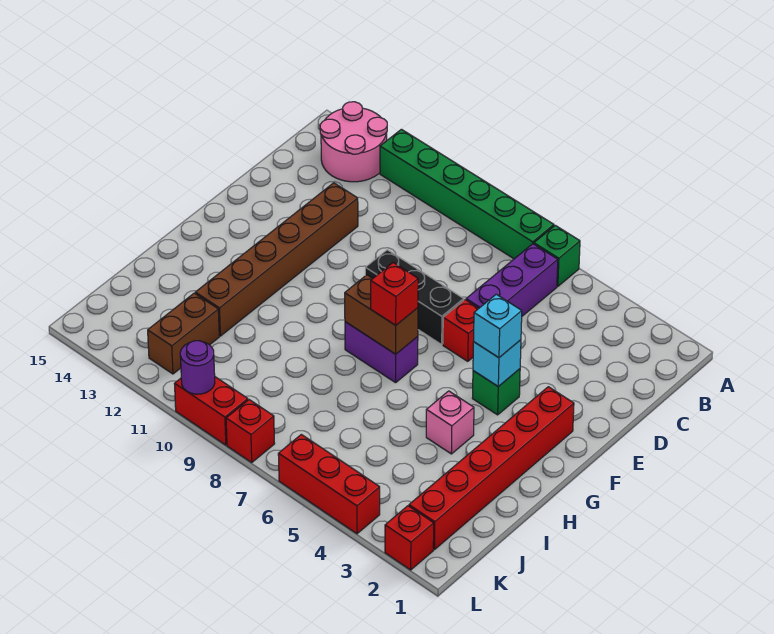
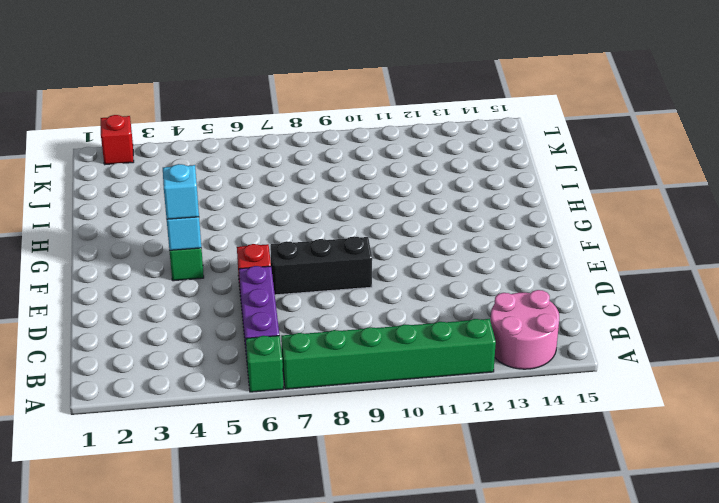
none -> brown brick D12:I12 level 1
none -> red brick F2:K2 level 1
none -> purple brick G7:G8 level 1

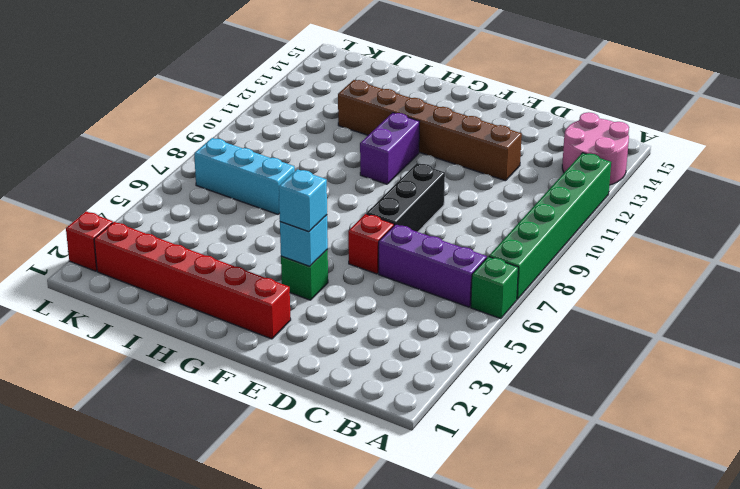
purple brick G10:G11 level 1 -> purple brick G7:G8 level 1
cyan brick I7:K7 level 1 -> none
none -> pink brick H4 level 1
none -> brown brick J12:K12 level 1
none -> red brick L4:L6 level 1

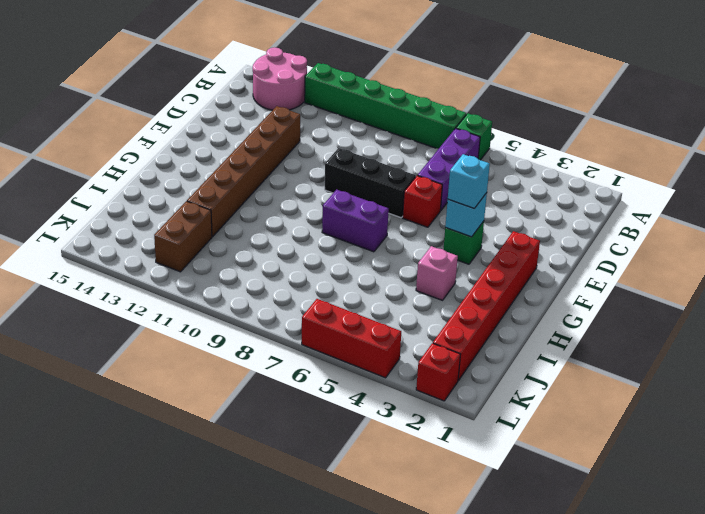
none -> red brick L8 level 1
none -> red brick L9:L10 level 1
none -> brown brick G7:G8 level 2

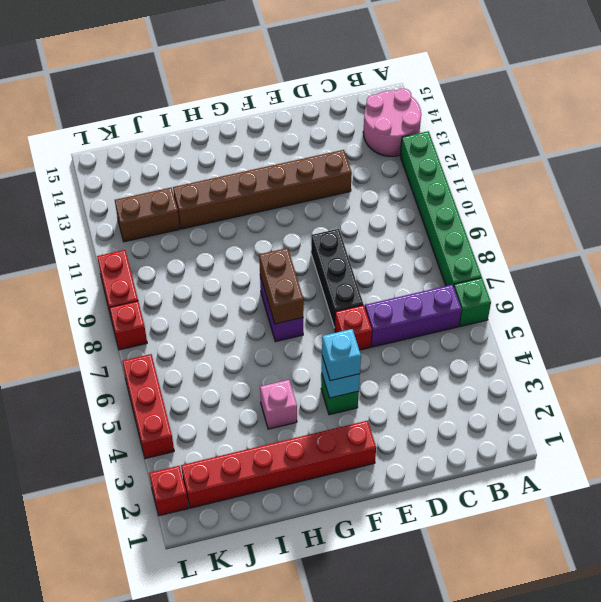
none -> purple round brick L10 level 2
none -> red brick G7 level 3

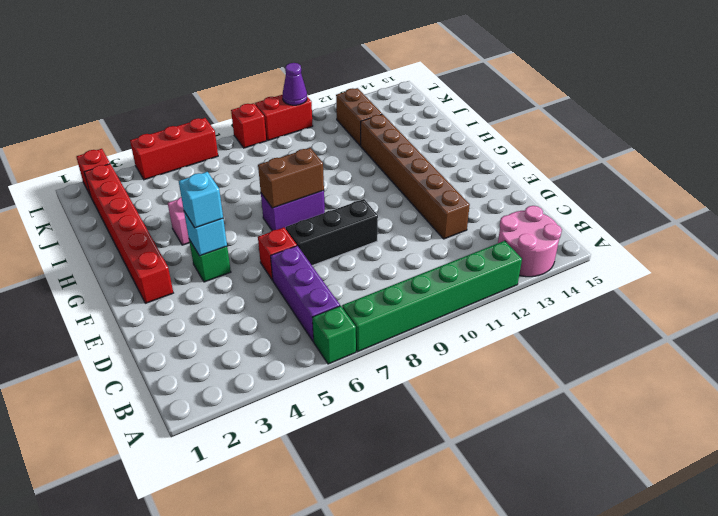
purple cone L10 level 2 -> purple round brick L10 level 2
none -> red brick G7 level 3

